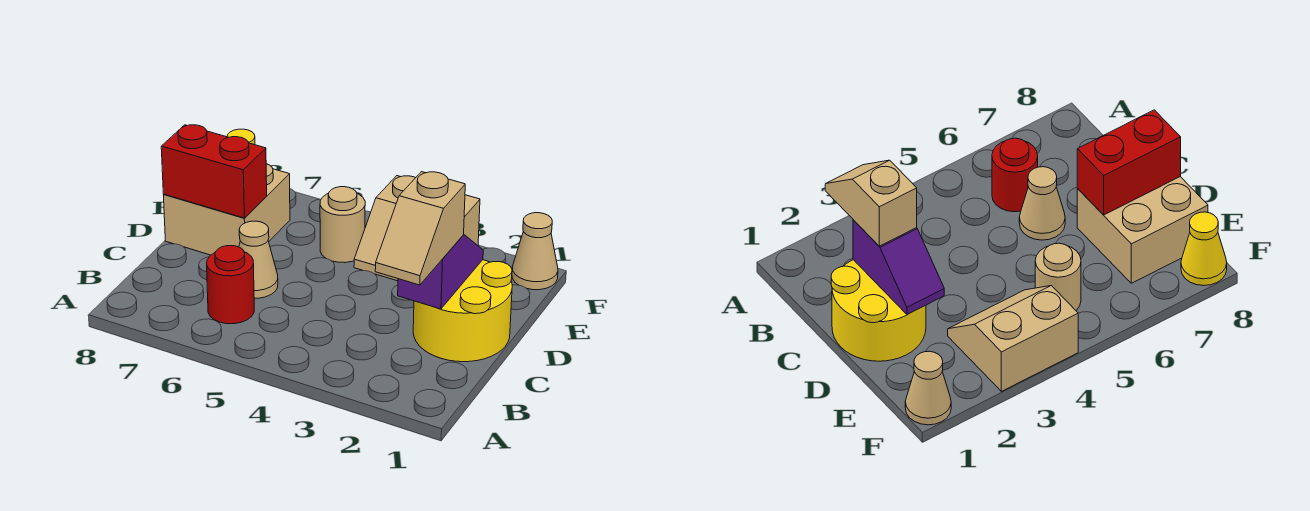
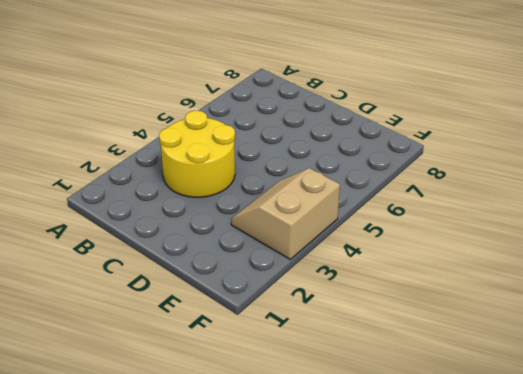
yellow round brick B3:C4 level 1 -> yellow round brick C1:D2 level 1
none -> red round brick B6 level 1
none -> tan cone C6 level 1

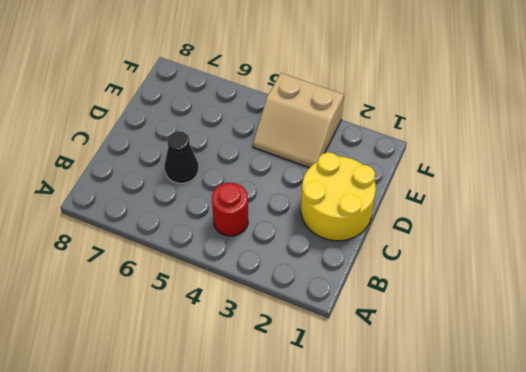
red round brick B4 level 1 -> red round brick B6 level 1
black cone C6 level 1 -> tan cone C6 level 1
none -> tan brick D7:E8 level 1
none -> tan round brick E5 level 1

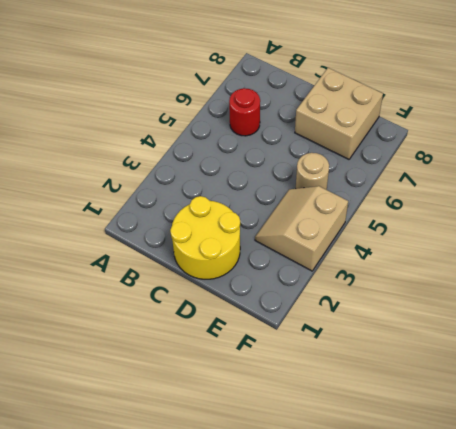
none -> tan cone C6 level 1
none -> tan cone F1 level 1

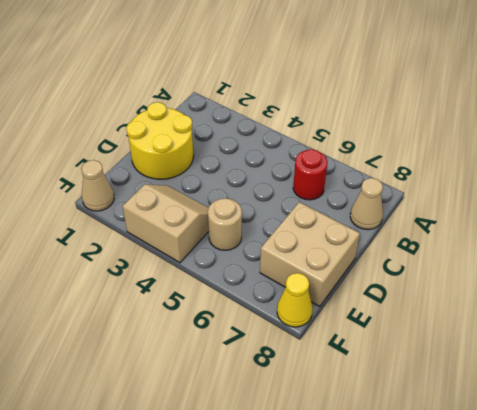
tan cone B8 level 1 -> tan cone C6 level 1
none -> purple slope C2:D2 level 2 top C
none -> red brick D7:D8 level 2

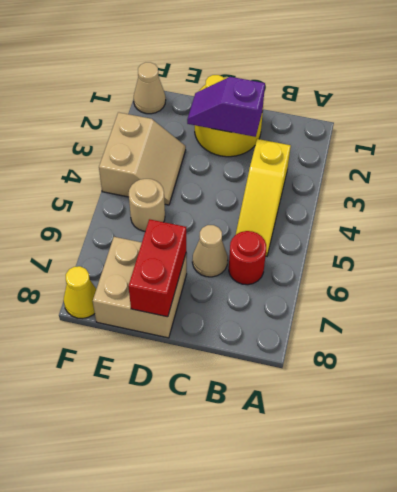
yellow slope B3:B5 level 1 top 3 -> none
none -> tan slope B2:C2 level 3 top C

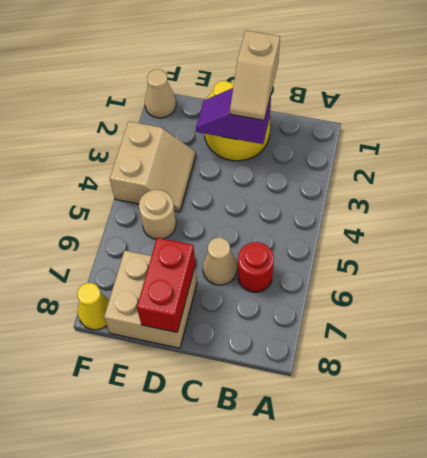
tan slope C1:C2 level 3 top 1 -> tan slope B2:C2 level 3 top C

